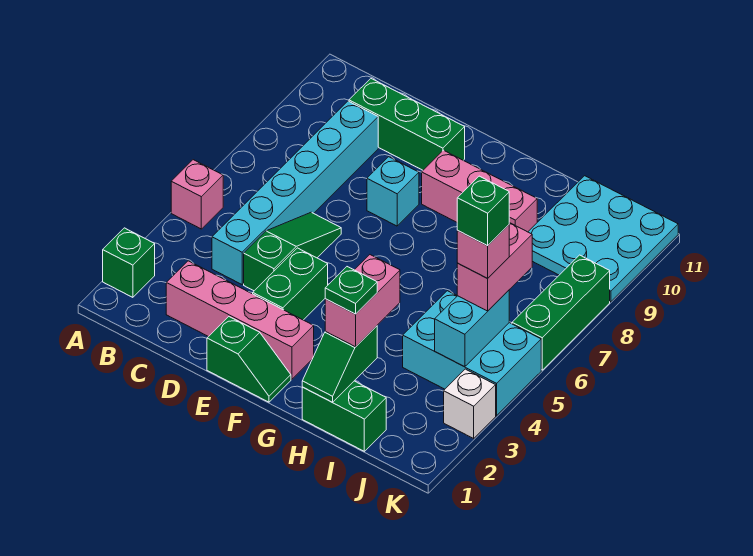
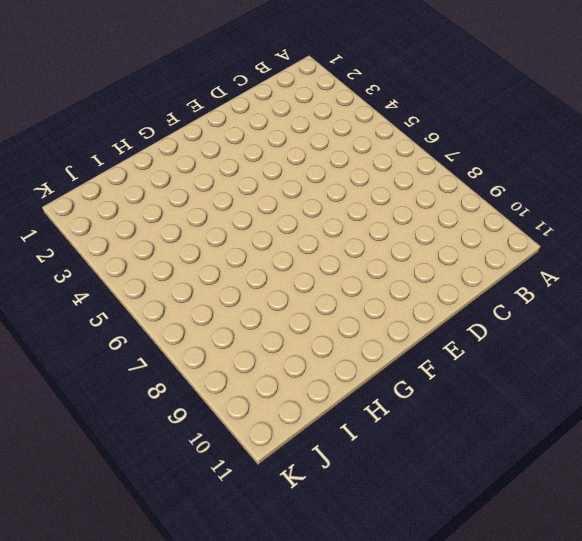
none -> green brick A2 level 1
none -> pink brick A5 level 1
none -> pink brick C2:F2 level 1

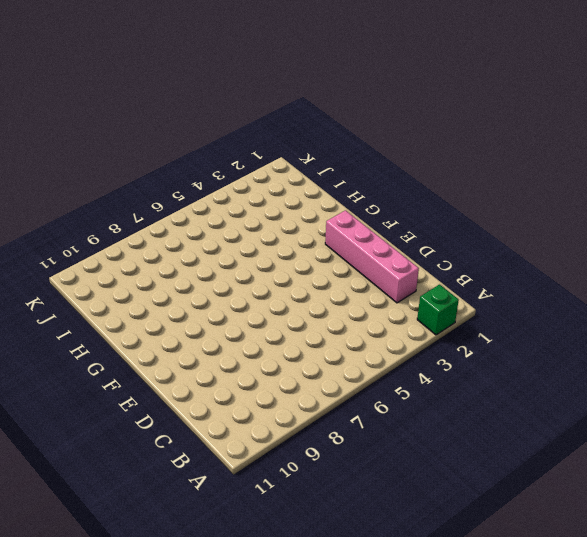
none -> pink brick A5 level 1
none -> cyan brick C4:C9 level 1
none -> green brick C10:E10 level 1

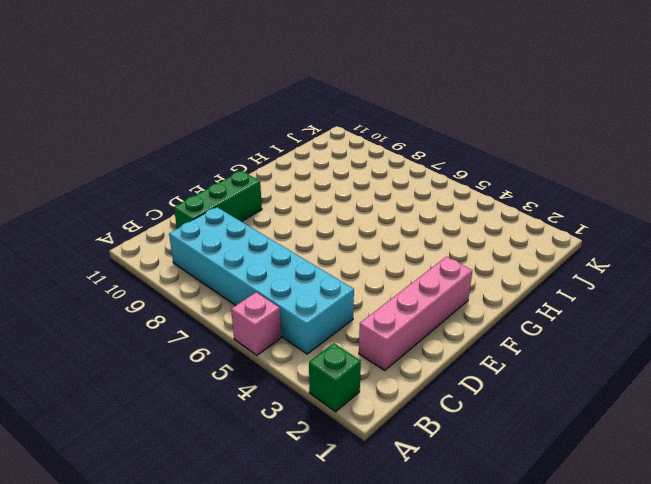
cyan brick B4:C9 level 1 -> cyan brick C4:C9 level 1
none -> green slope D4:D6 level 1 top 4
none -> green slope E1:F1 level 1 top E
none -> green brick E3:E4 level 1

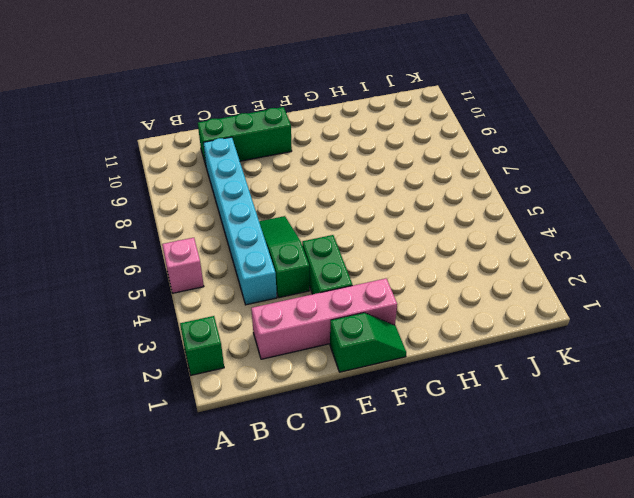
none -> cyan brick E8 level 1
none -> pink brick F9:H9 level 1
none -> green brick H1:I1 level 1

